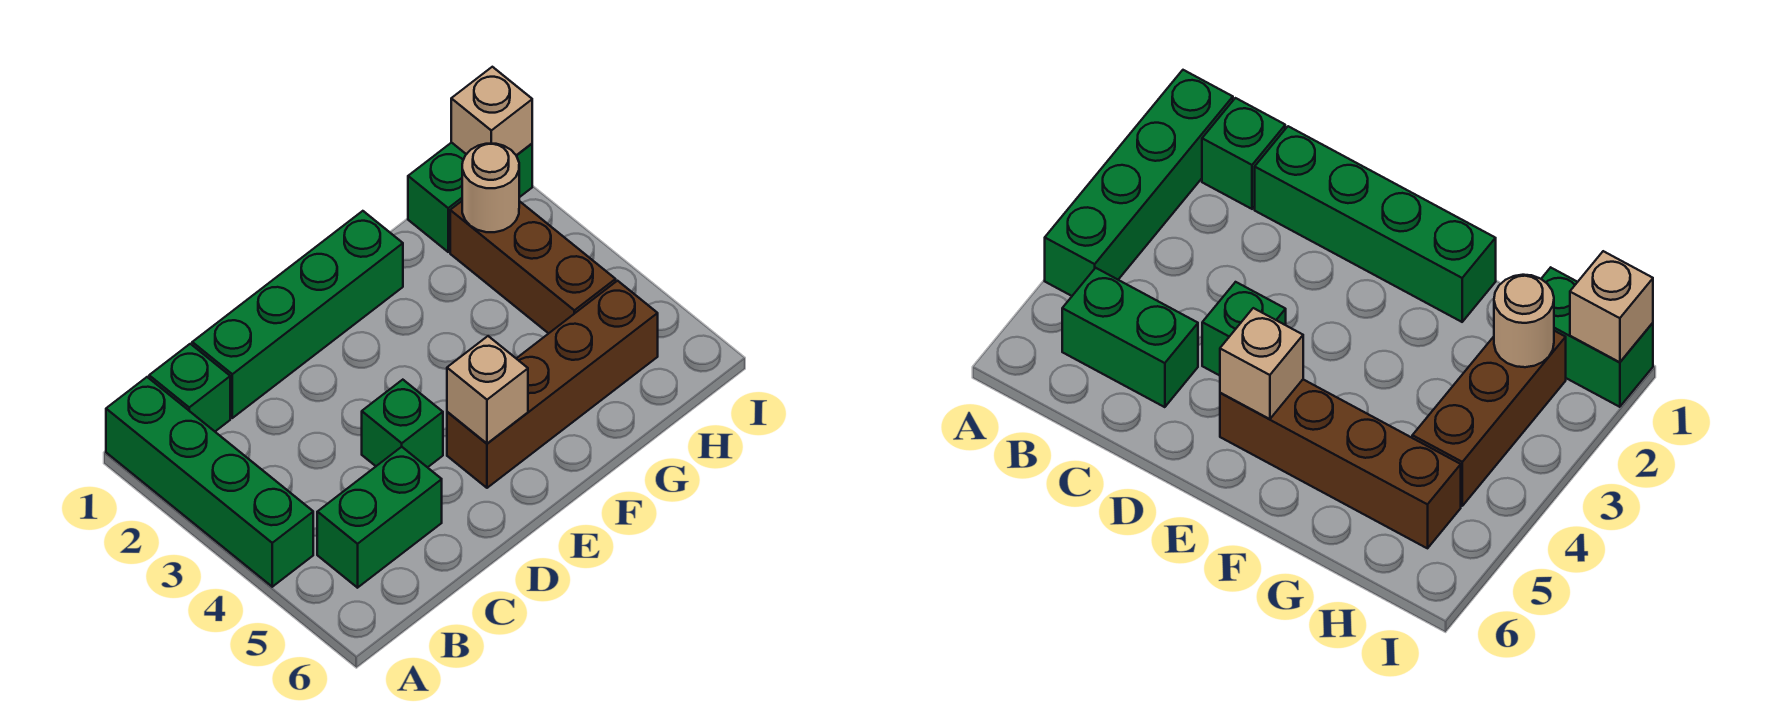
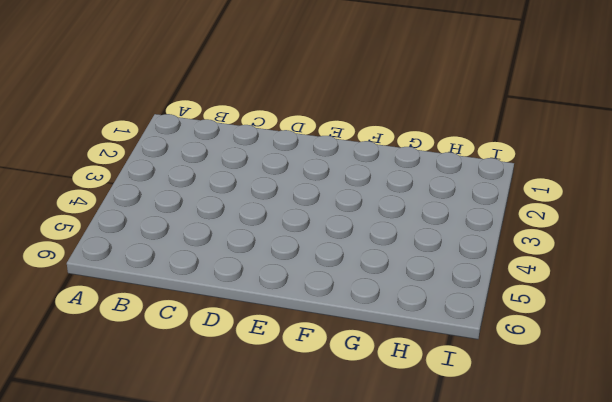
none -> green brick A1:A4 level 1
none -> green brick B1 level 1

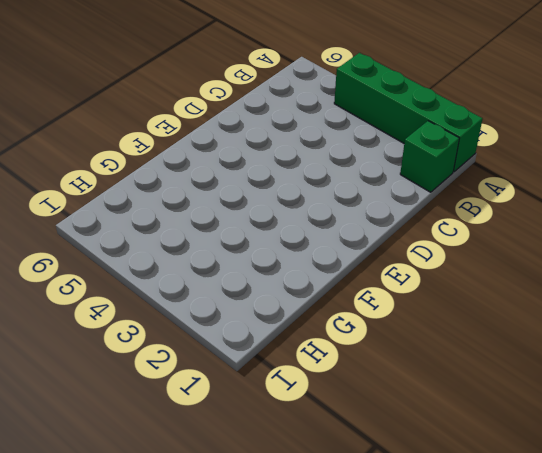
none -> green brick B5:C5 level 1
none -> green brick C1:F1 level 1

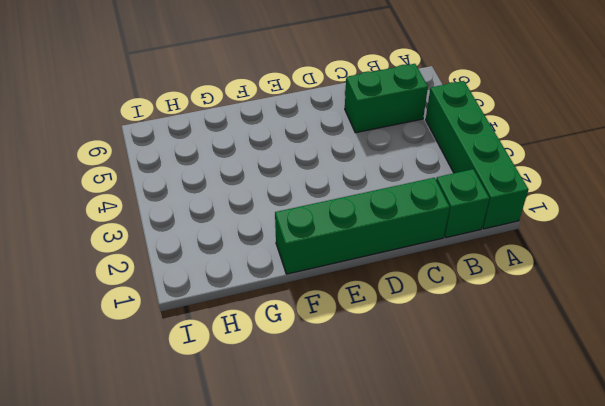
none -> green brick D4 level 1
none -> brown brick E5:H5 level 1

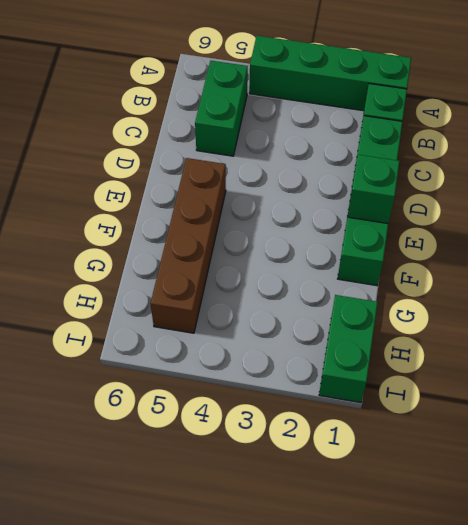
green brick E1 level 2 -> green brick D4 level 1
none -> brown brick H2:H4 level 1
none -> tan brick E5 level 2

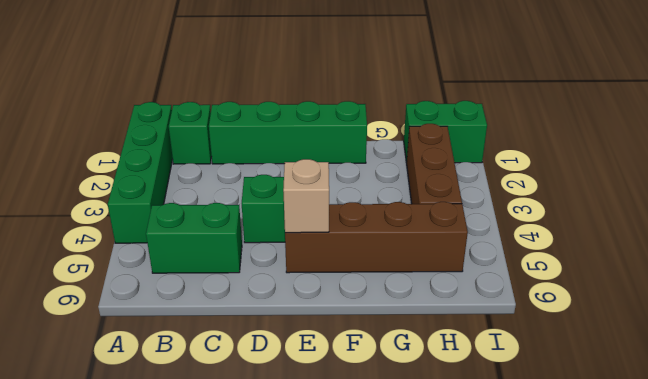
none -> tan round brick H2 level 2
none -> tan brick I1 level 2

